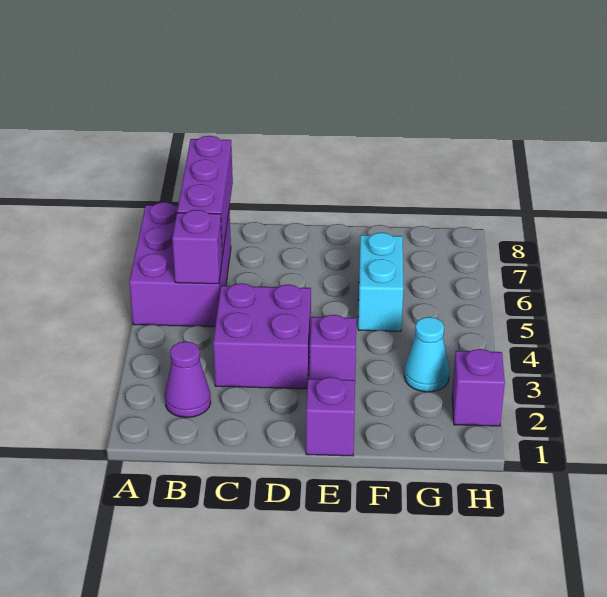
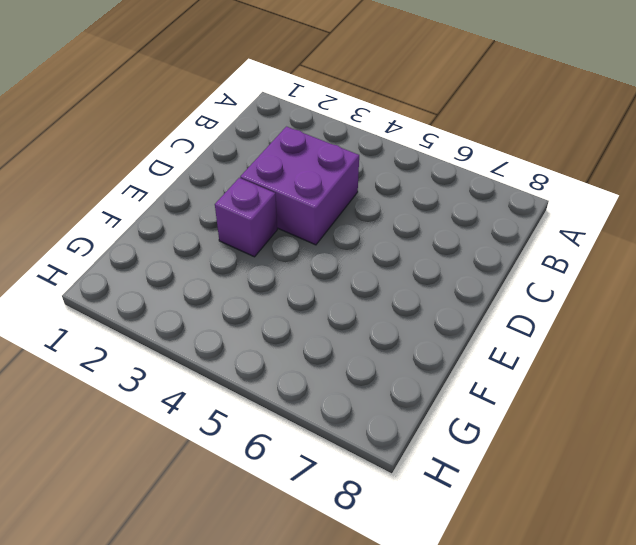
none -> purple brick A5:B7 level 1
none -> purple cone B2 level 1

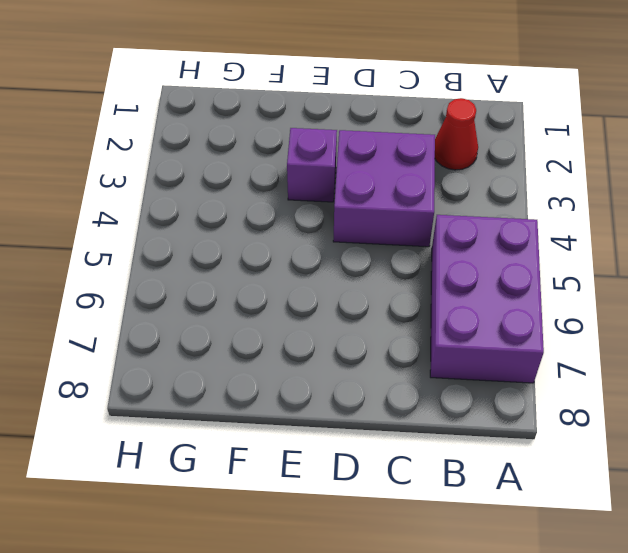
red cone B2 level 1 -> purple cone B2 level 1
none -> purple brick E1 level 1
none -> cyan brick F5:F6 level 1

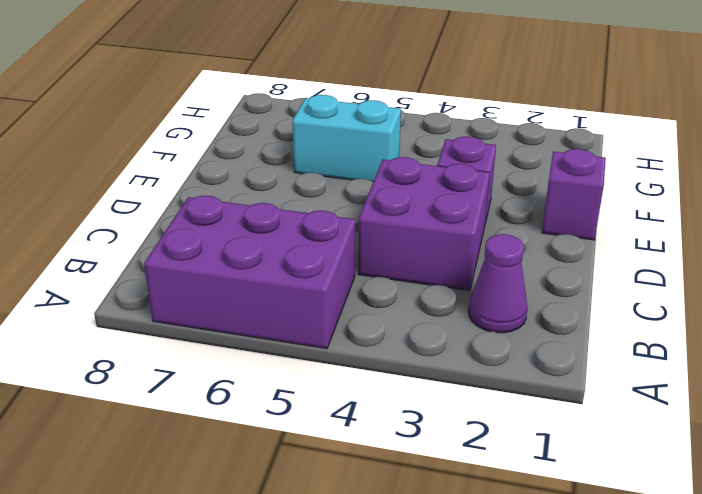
none -> cyan cone G3 level 1
none -> purple brick H2 level 1

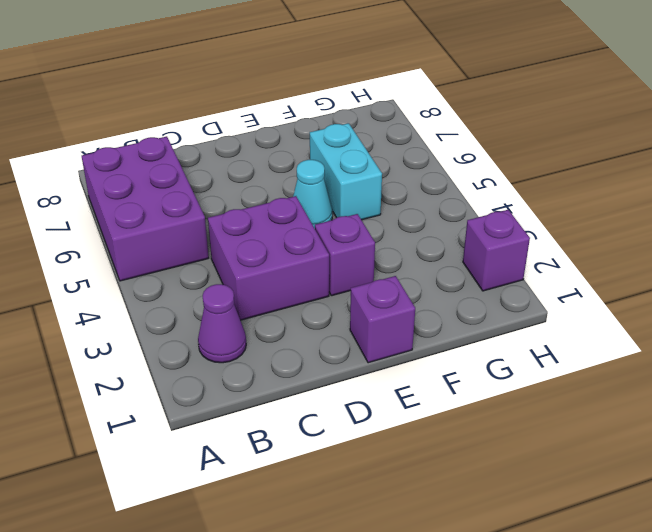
cyan cone E5 level 1 -> cyan cone G3 level 1
none -> purple brick B5 level 2
none -> purple brick B6:B8 level 2

